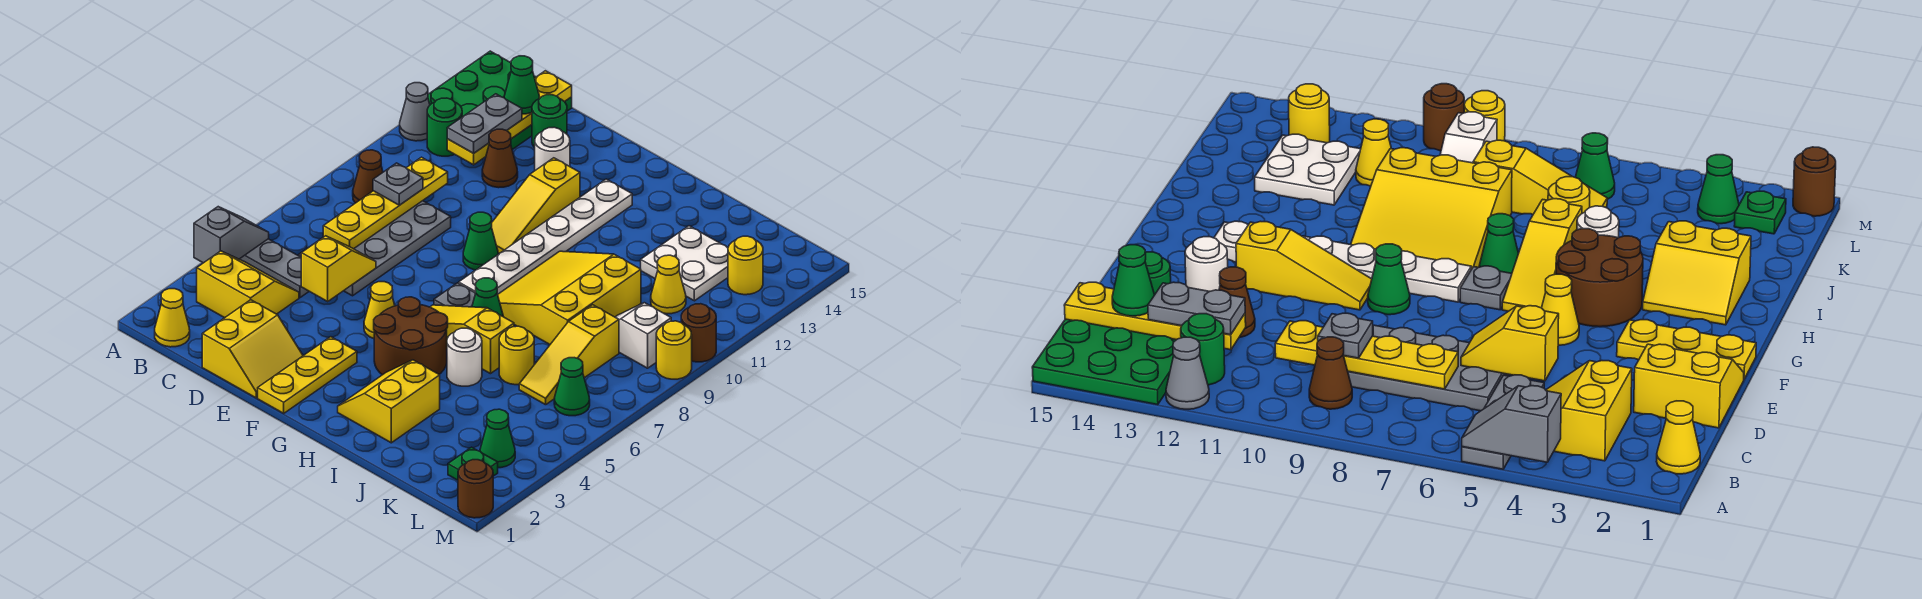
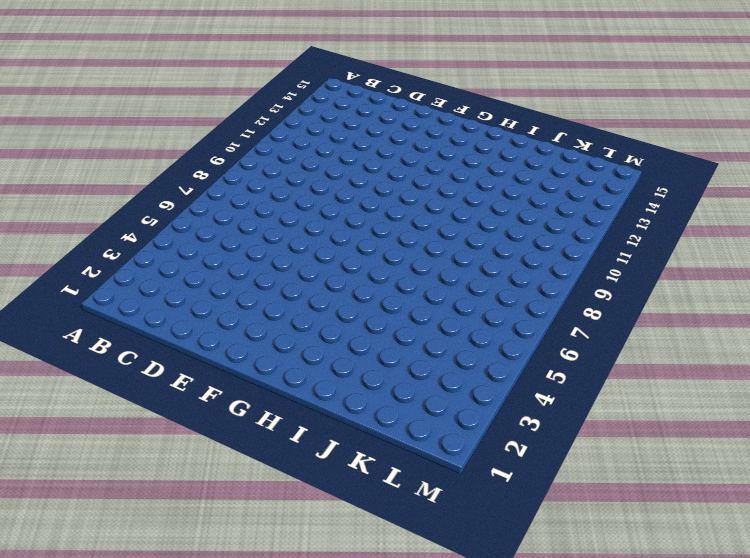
none -> grey plate A5:C5 level 1
none -> grey cone A12 level 1
none -> green plate A13:C15 level 1
none -> yellow cone B1 level 1

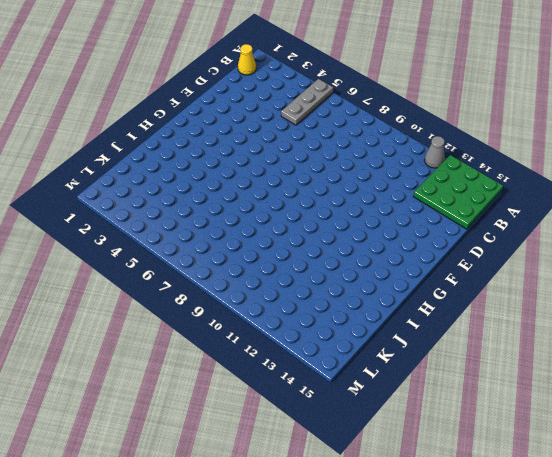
none -> yellow slope B3:C4 level 1 top 3
none -> brown cone B9 level 1
none -> green round brick B12 level 1
none -> grey plate C6:D9 level 1

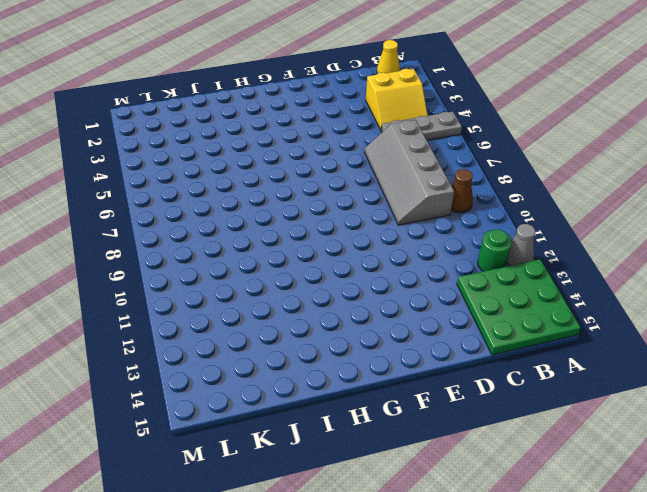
grey slope C6:D9 level 1 top C -> grey plate C6:D9 level 1
none -> yellow slope D1:E2 level 1 top D
none -> brown cone D12 level 1
none -> green round brick D14 level 1
none -> white round brick E13 level 1

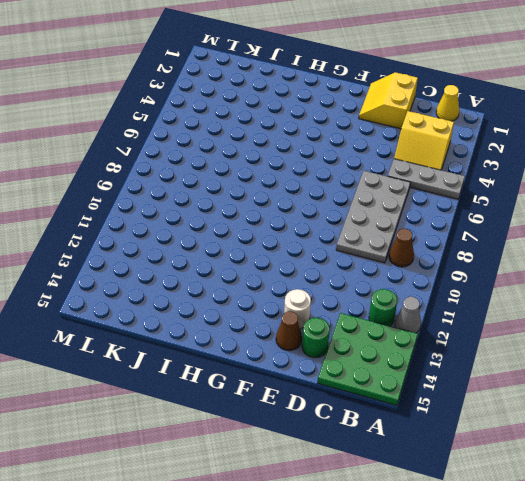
brown cone E14 level 1 -> brown cone D12 level 1
none -> yellow plate F1:F3 level 1
none -> yellow cone F5 level 1
none -> green cone F9 level 1
none -> yellow slope F10:F12 level 1 top 12

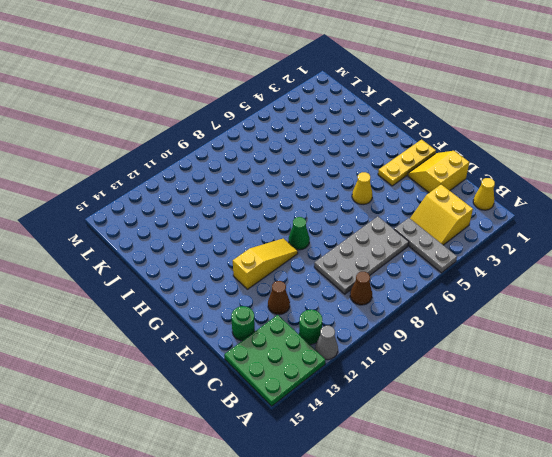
none -> white round brick E13 level 1
none -> brown round brick G4:H5 level 1
none -> yellow slope G6:I6 level 1 top I
none -> grey plate G7 level 1

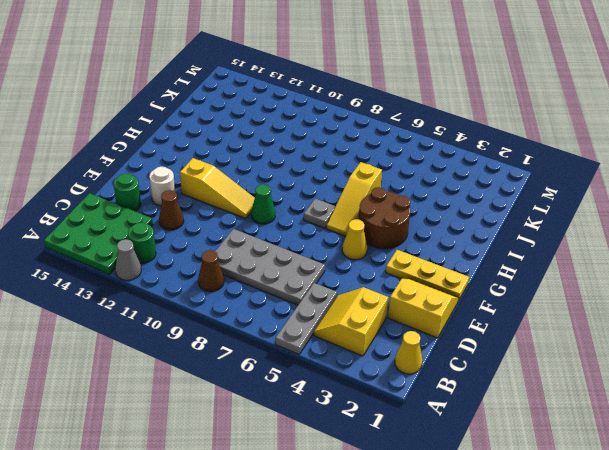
none -> white plate G8:G13 level 1
none -> yellow slope H2:I3 level 1 top I
none -> green cone H7 level 1
none -> yellow slope H8:J10 level 1 top J

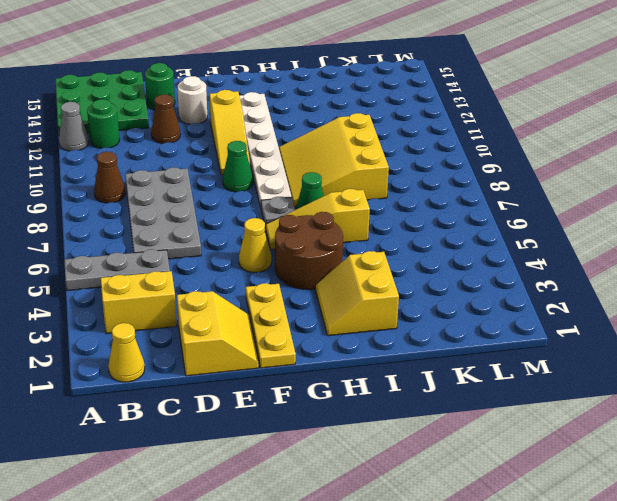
none -> white round brick I5 level 1
none -> yellow round brick J6 level 1
none -> white plate J12:K13 level 1
none -> yellow slope K6:K8 level 1 top 8

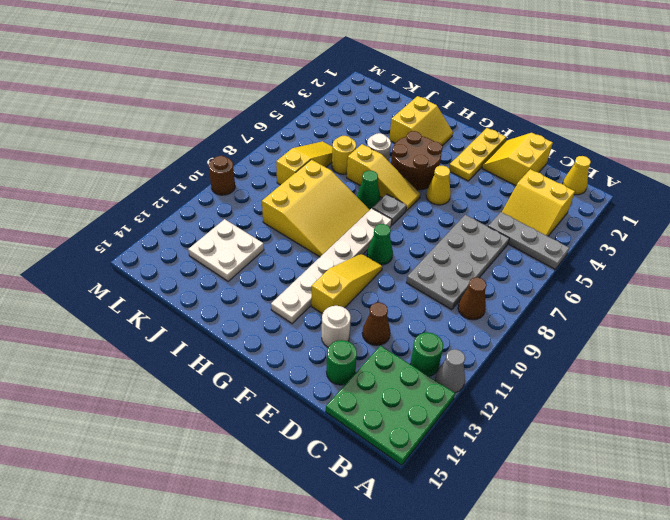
none -> white slope K9:L9 level 1 top L
none -> yellow cone K11 level 1
none -> green plate L2 level 1
none -> green cone L3 level 1

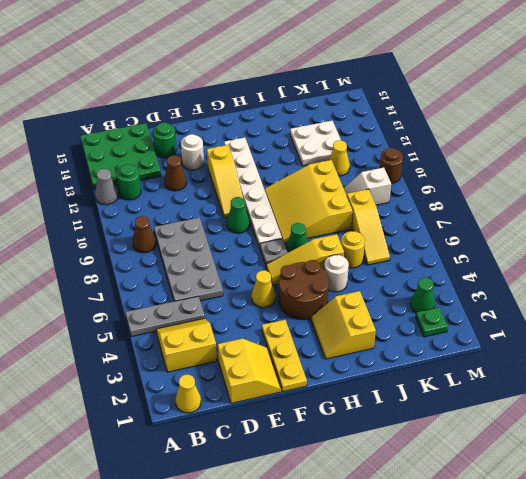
none -> green cone L6 level 1
none -> yellow round brick L13 level 1
none -> brown round brick M1 level 1
none -> yellow round brick M9 level 1

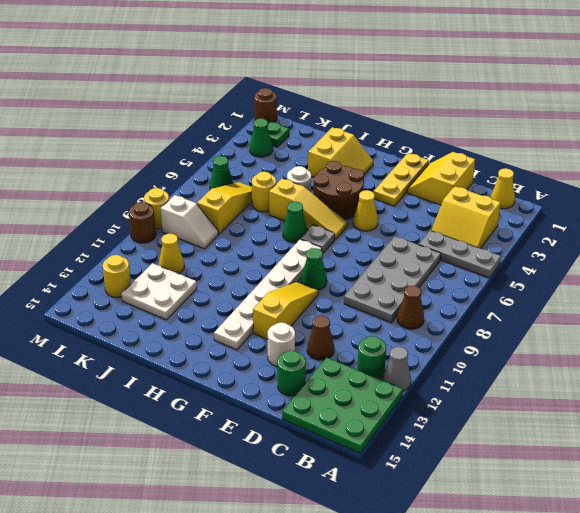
none -> yellow slope H8:J10 level 1 top J
none -> grey slope A4:A5 level 2 top 4
none -> yellow plate C7:C10 level 2
none -> yellow plate C12:C15 level 2

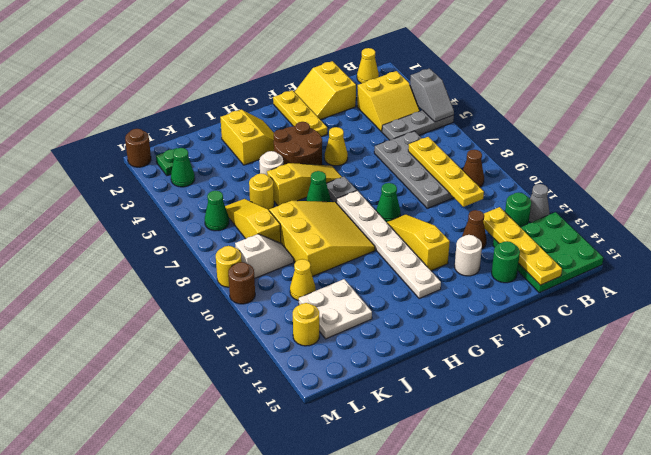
none -> yellow slope D5:D6 level 2 top 5
none -> grey plate C9 level 3
none -> grey plate C12:C13 level 3
none -> green cone C14 level 3

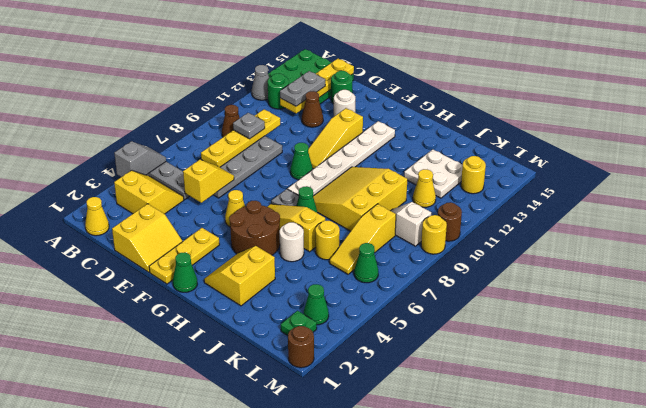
green cone G1 level 1 -> green cone C14 level 3

